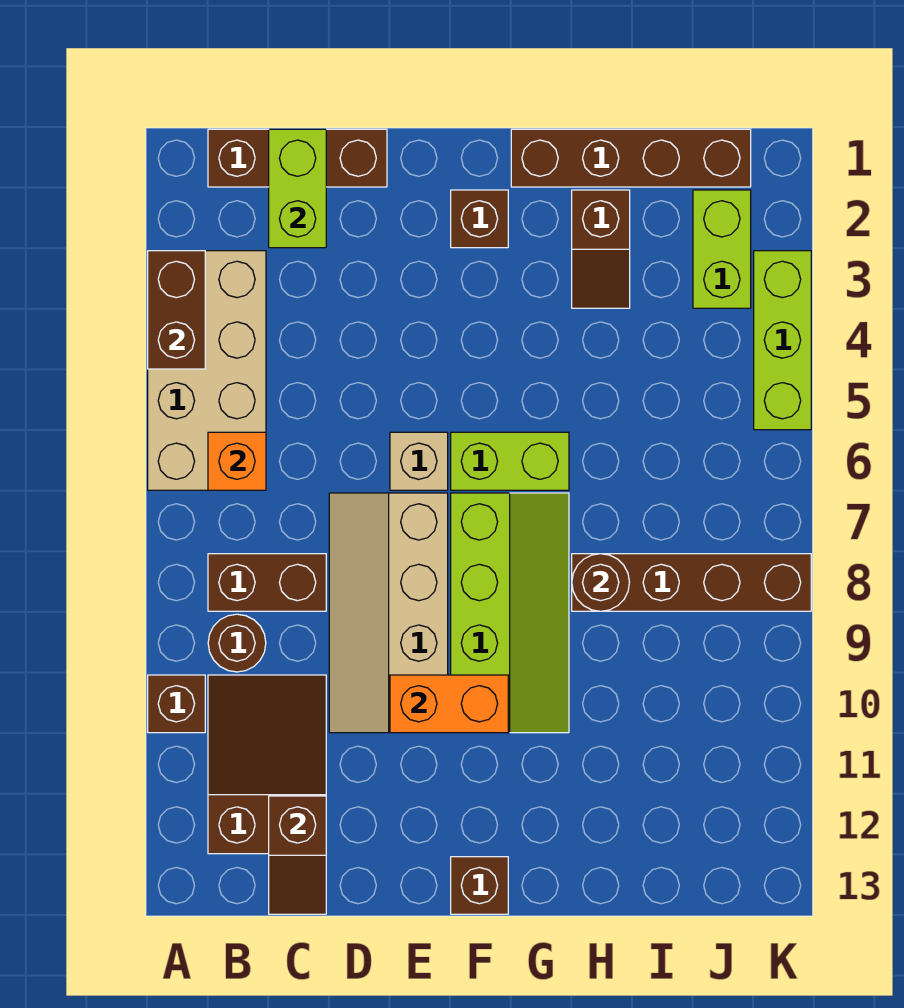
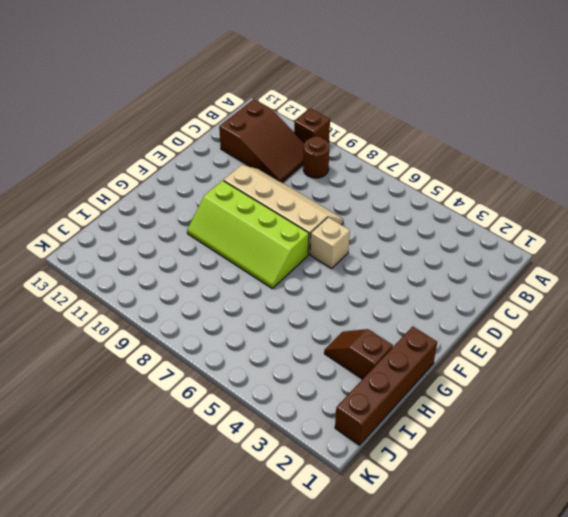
none -> tan brick A3:B6 level 1
none -> brown brick B1:D1 level 1
none -> brown brick B8:C8 level 1

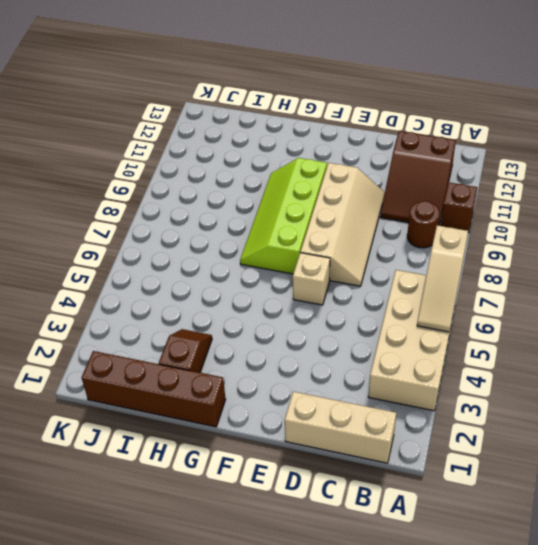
tan slope A5:A7 level 2 top 7 -> none
tan brick B1:D1 level 1 -> brown brick B1:D1 level 1
none -> brown brick B8:C8 level 1
none -> brown brick F2 level 1
none -> lime brick F6:G6 level 1

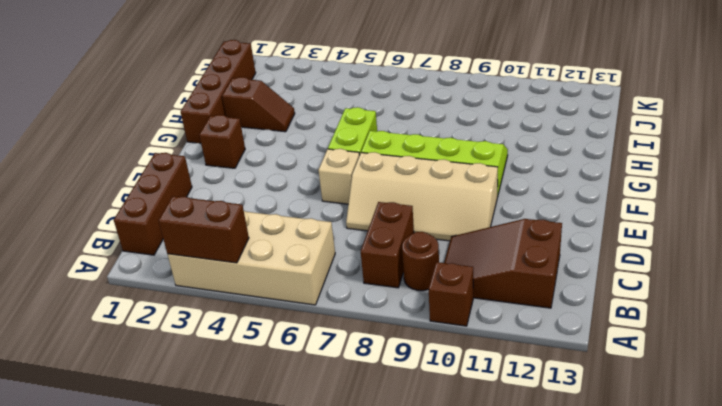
none -> brown brick F13 level 1
none -> brown brick H8:K8 level 1
none -> lime brick J2:J3 level 1

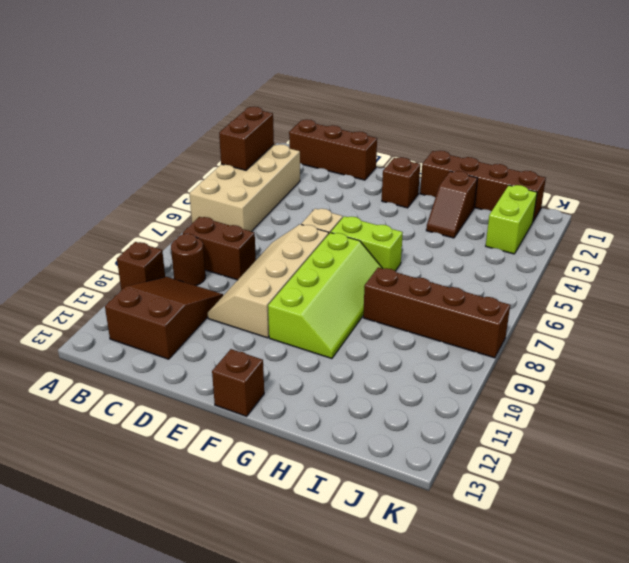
none -> lime brick K3:K5 level 1
none -> orange brick B6 level 2
none -> lime brick C1:C2 level 2

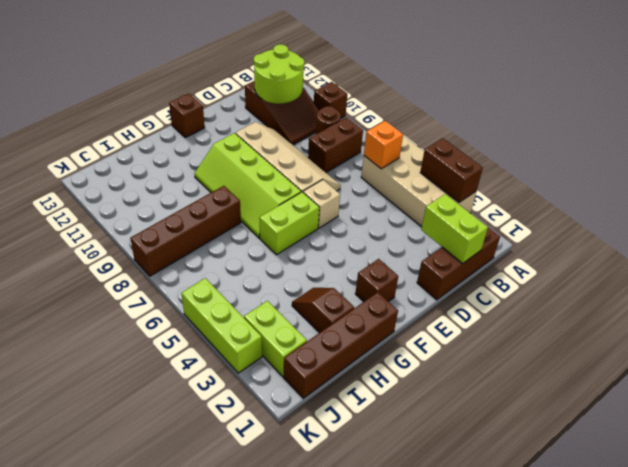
lime round brick B11:C12 level 2 -> brown slope C12:C13 level 2 top 12
none -> orange brick E10:F10 level 2
none -> brown round brick H8 level 2

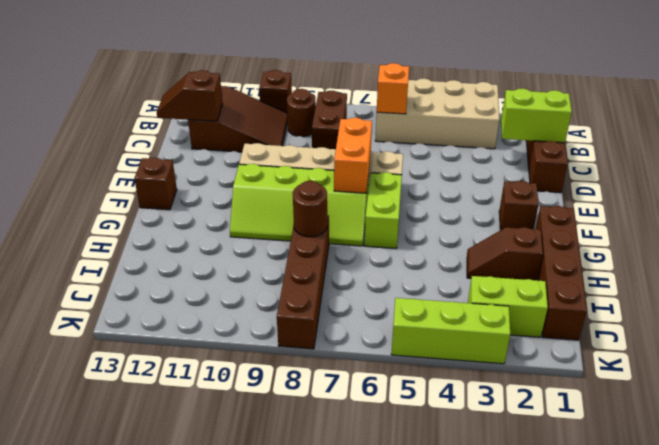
orange brick E7:F7 level 2 -> orange brick E10:F10 level 2
none -> brown brick A3:A4 level 2

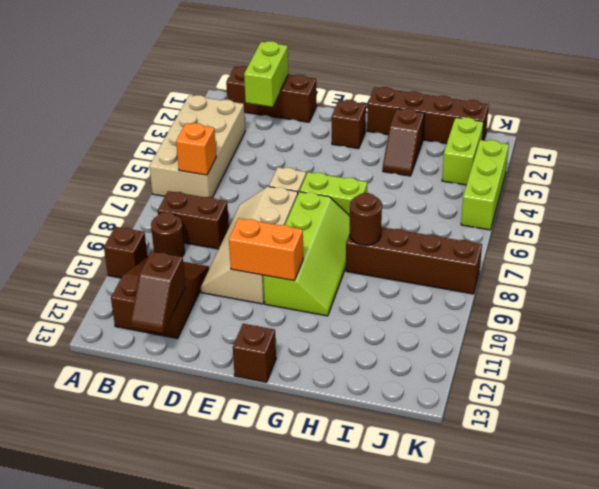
none -> brown brick A3:A4 level 2

